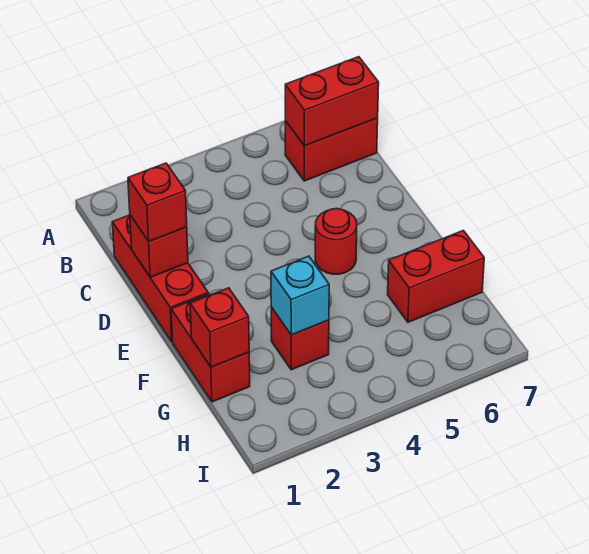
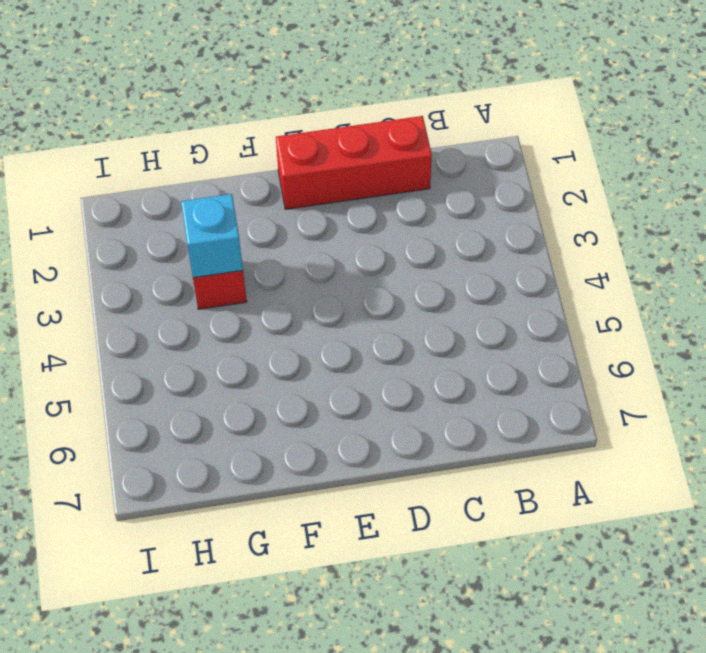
none -> red brick B6:B7 level 1
none -> red round brick E5 level 1

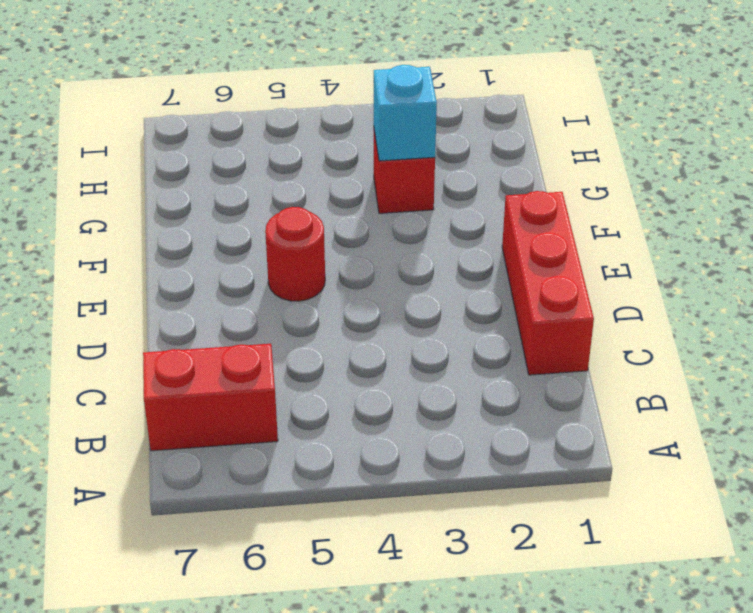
none -> red brick F1:G1 level 1
none -> red brick G6:G7 level 1

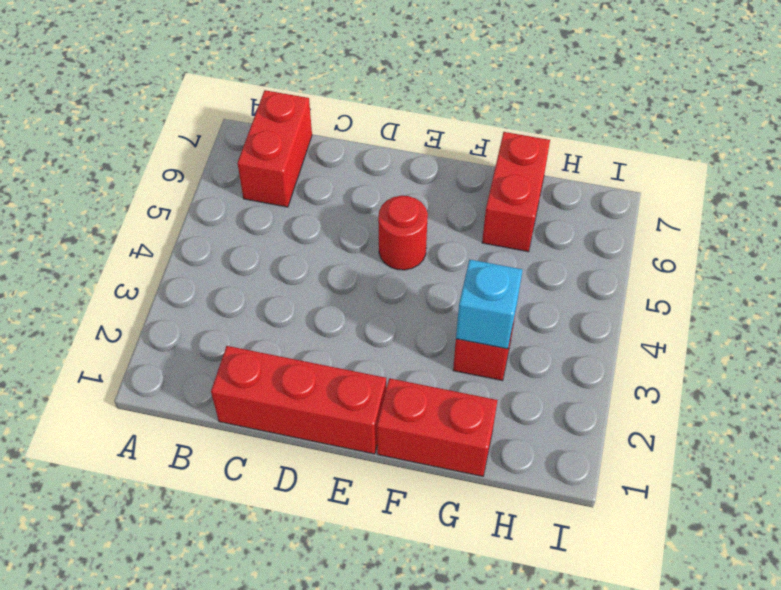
none -> red brick B6:B7 level 2
none -> red brick D1 level 2

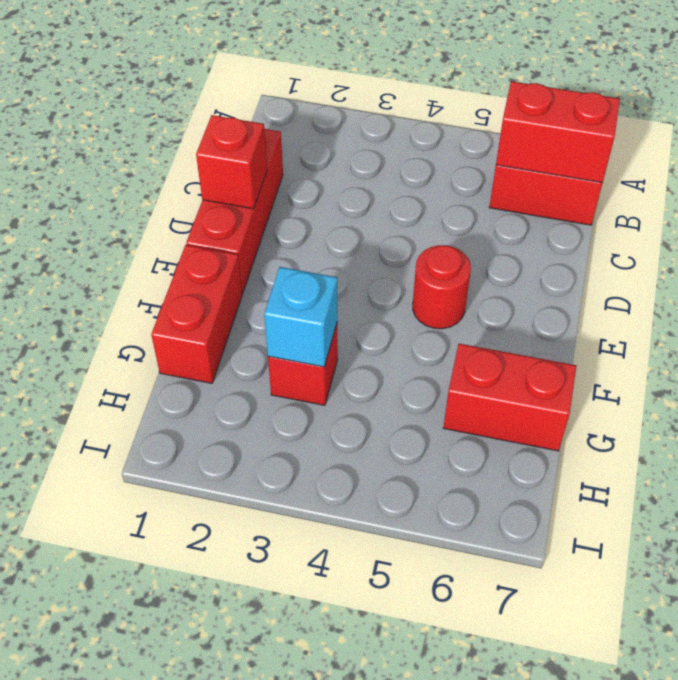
none -> red brick G1 level 2
none -> red brick D1 level 3

